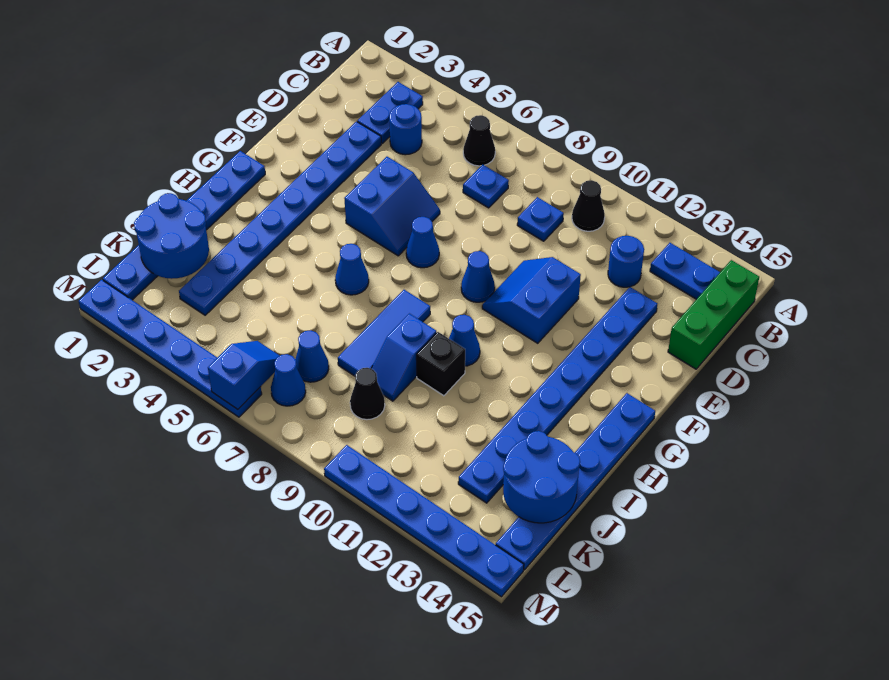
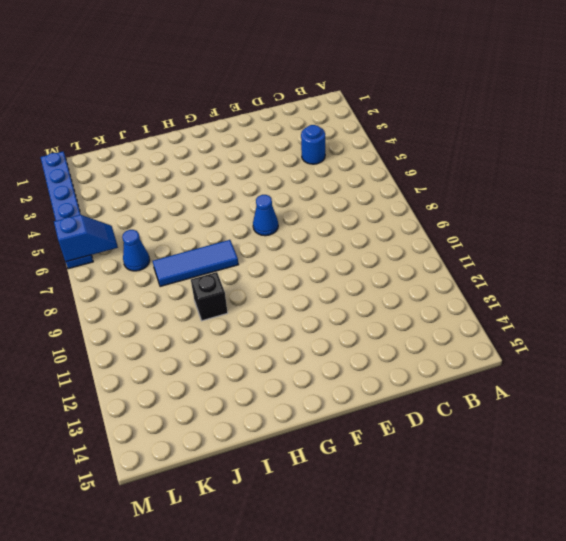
none -> blue plate B3:C3 level 1
none -> black cone B6 level 1
none -> black cone B10 level 1
none -> blue plate B13:B14 level 1

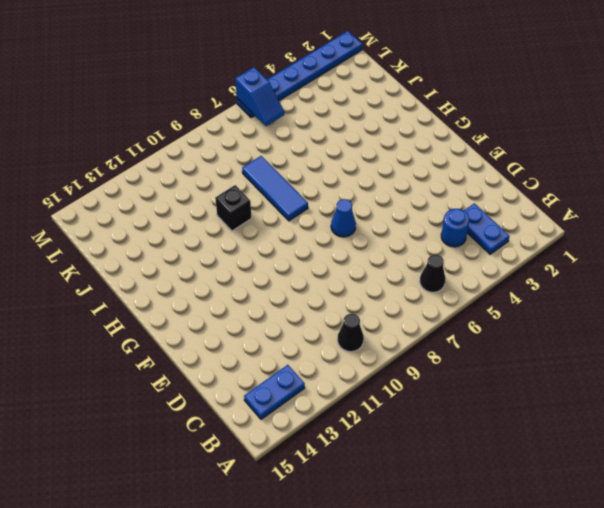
none -> green brick B15:D15 level 1
none -> blue plate C7 level 1
none -> blue plate C9 level 1
none -> blue round brick C12 level 1

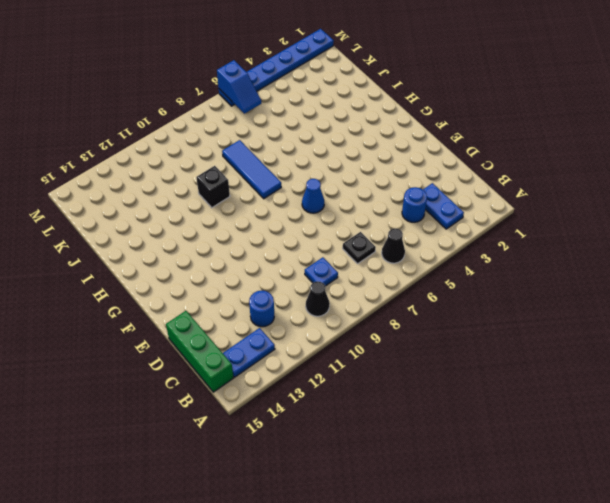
black plate C7 level 1 -> blue plate C7 level 1
none -> blue plate D3:K3 level 1
none -> blue plate D13:K13 level 1
none -> blue slope E5:F6 level 1 top 5
none -> blue slope E10:F11 level 1 top 11

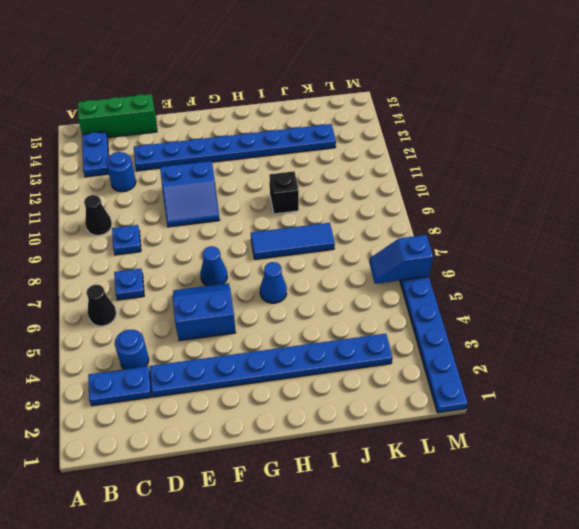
none -> blue cone F9 level 1
none -> blue plate G1:L1 level 1
none -> blue plate G15:L15 level 1
none -> blue cone H10 level 1

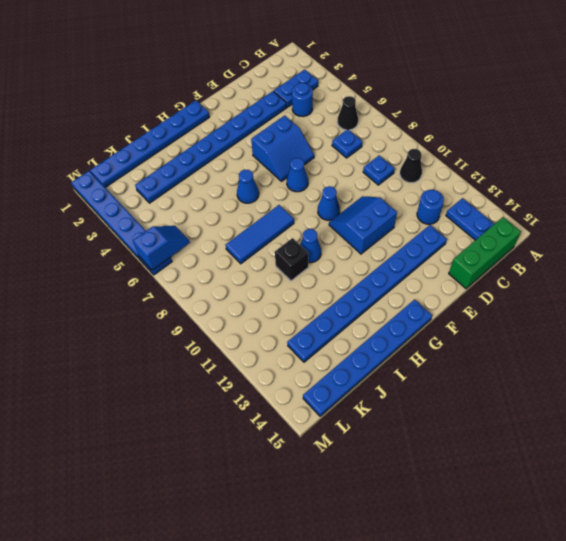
none -> blue slope I9:J9 level 1 top I
none -> blue cone K7 level 1
none -> black cone K9 level 1
none -> blue cone L7 level 1

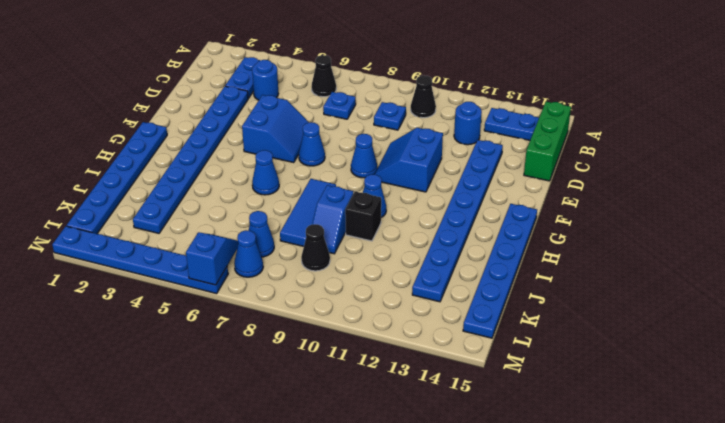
none -> blue plate M10:M15 level 1
none -> blue round brick J1:K2 level 2
none -> blue round brick J14:K15 level 2

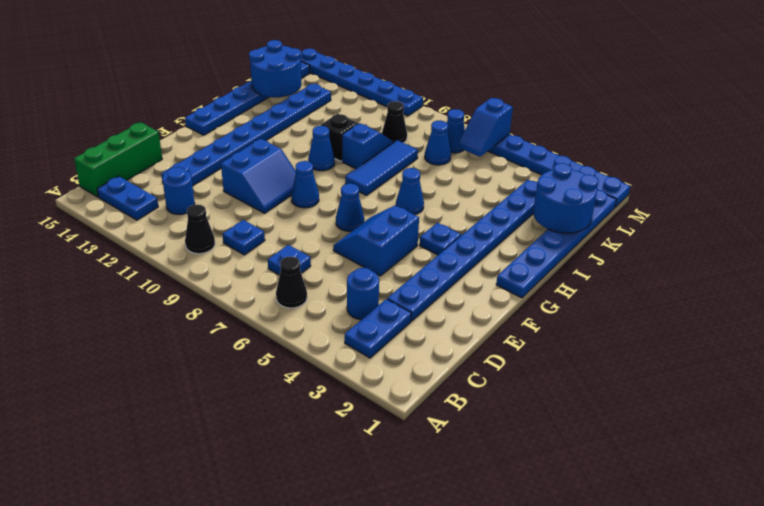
blue plate G4 level 1 -> none

